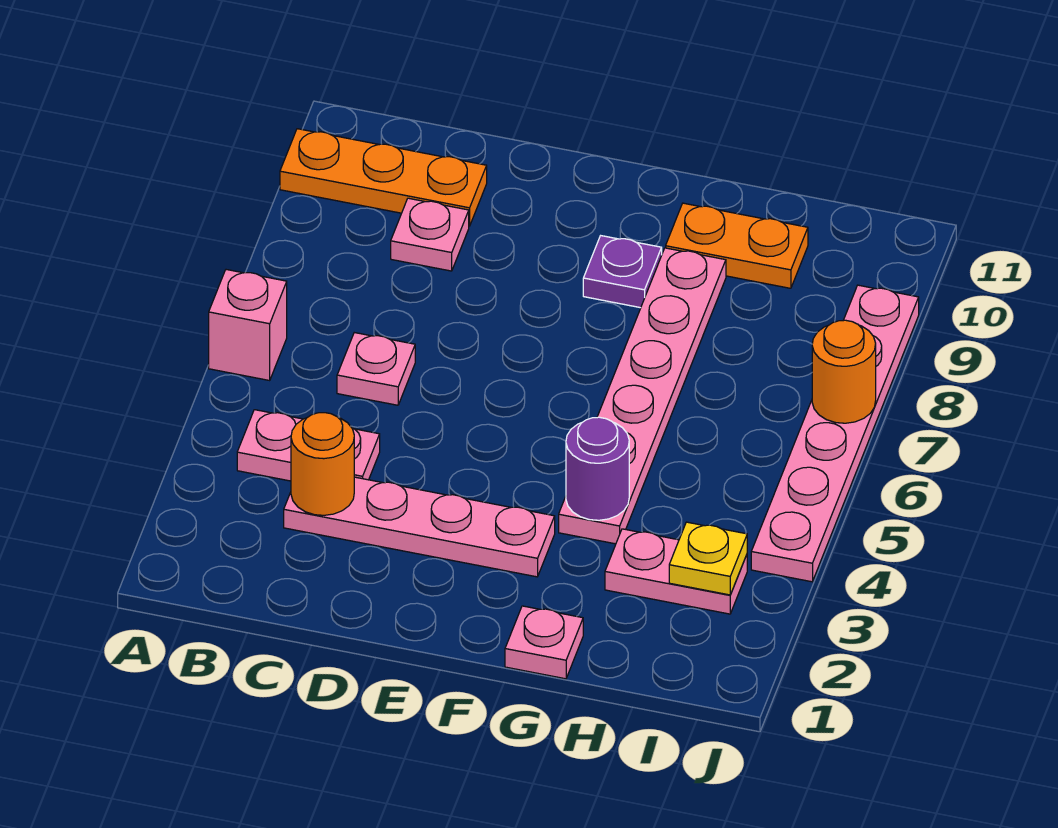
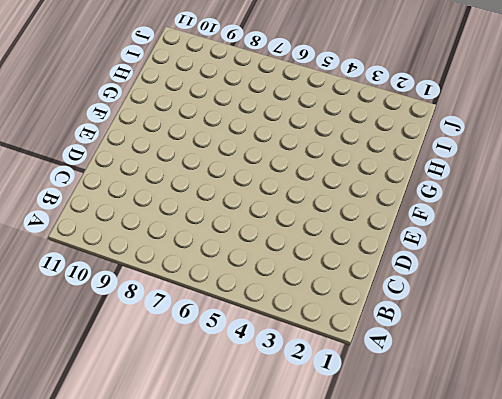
none -> pink brick A6 level 1
none -> orange plate A10:C10 level 1
none -> pink plate B4:C4 level 1

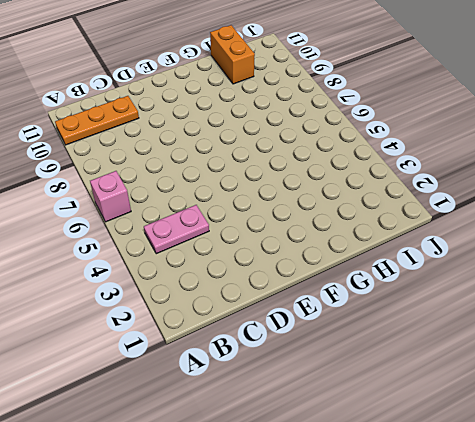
orange brick H10:H11 level 1 -> orange plate G10:H10 level 1
none -> pink plate C3:F3 level 1
none -> pink plate C6 level 1
none -> pink plate C9 level 1

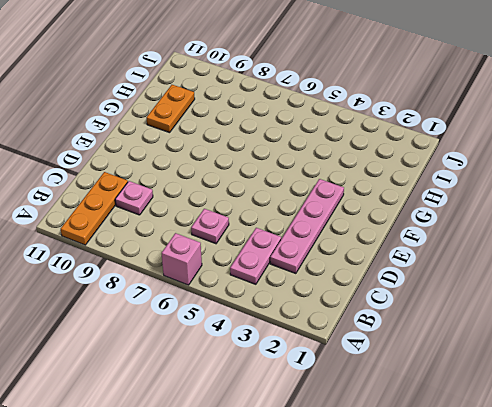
none -> purple plate F9 level 1
none -> pink plate G1 level 1
none -> pink plate G4:G9 level 1

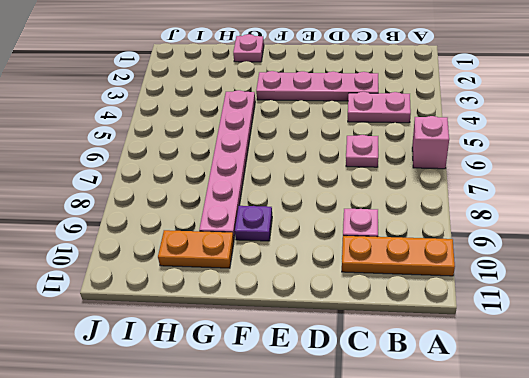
none -> pink plate H3:I3 level 1
none -> pink plate J4:J9 level 1
none -> orange round brick C3 level 2

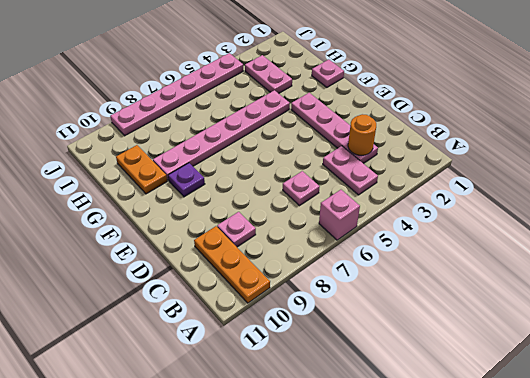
none -> purple round brick G4 level 2
none -> yellow plate I3 level 2
none -> orange round brick J7 level 2

